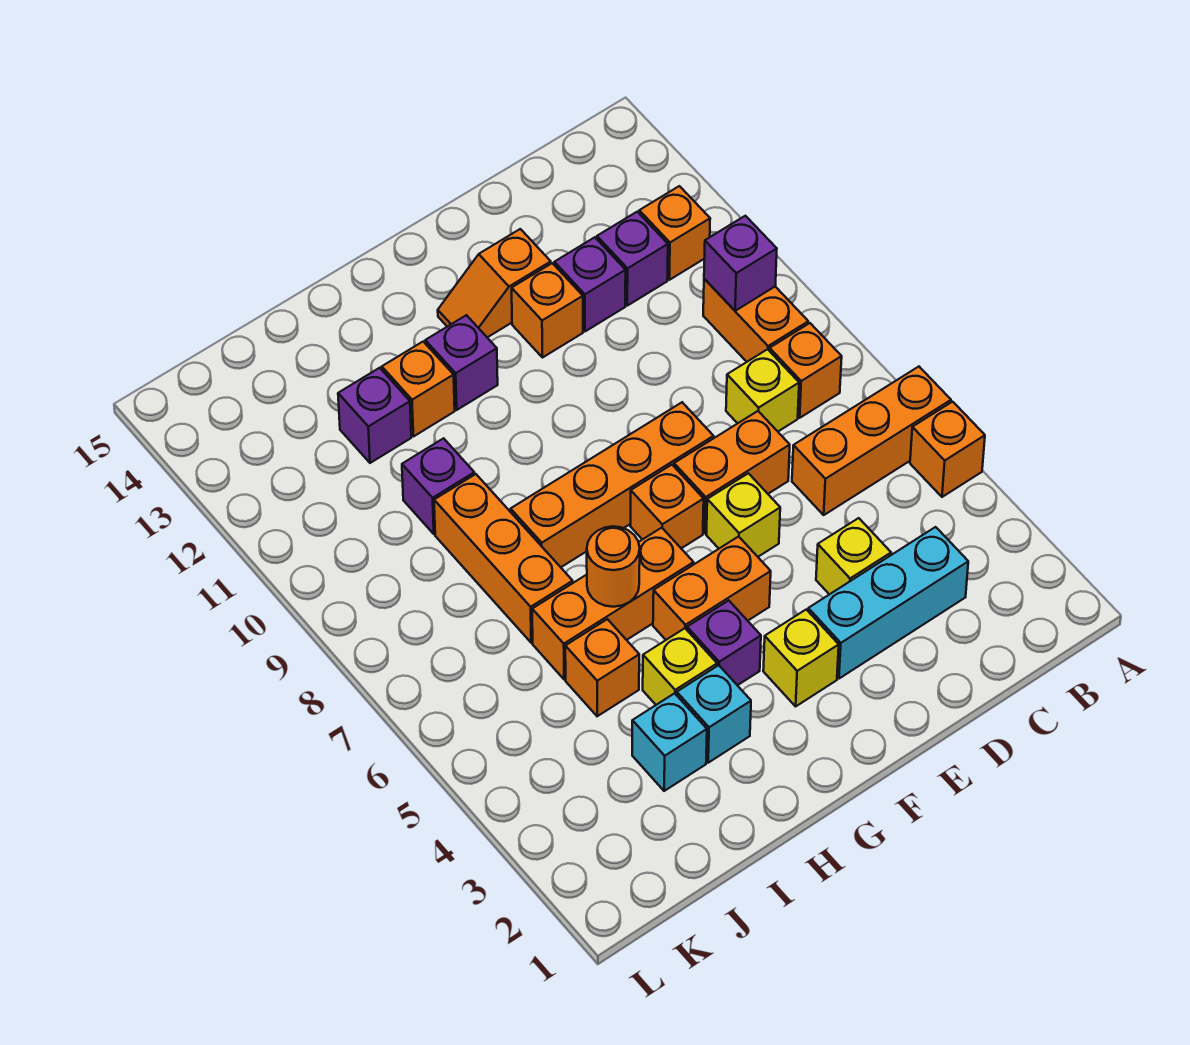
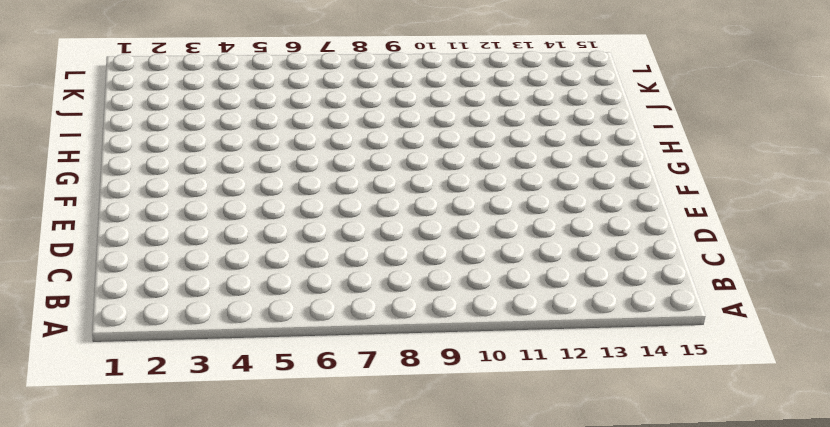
none -> orange brick A5 level 1
none -> orange brick A6:C6 level 1
none -> orange brick B8 level 1
none -> orange brick B9:B10 level 1

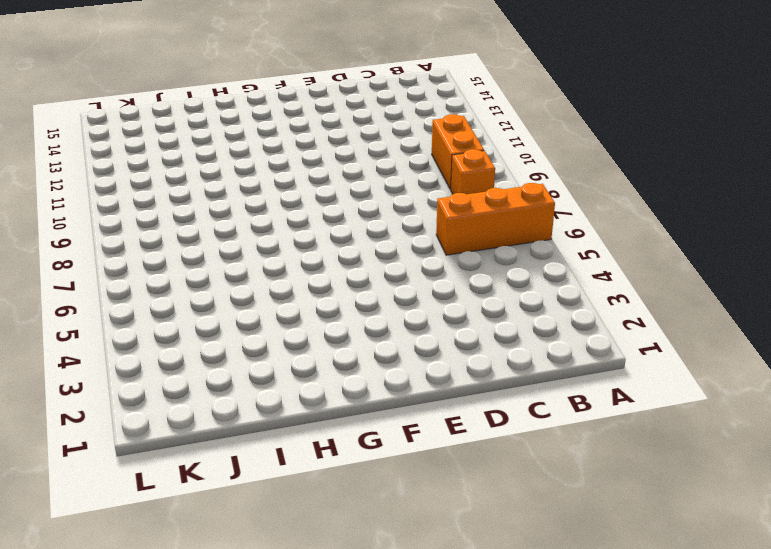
none -> orange brick A5 level 1
none -> orange brick B12 level 1
none -> cyan brick C3:E3 level 1
none -> yellow brick C8 level 1

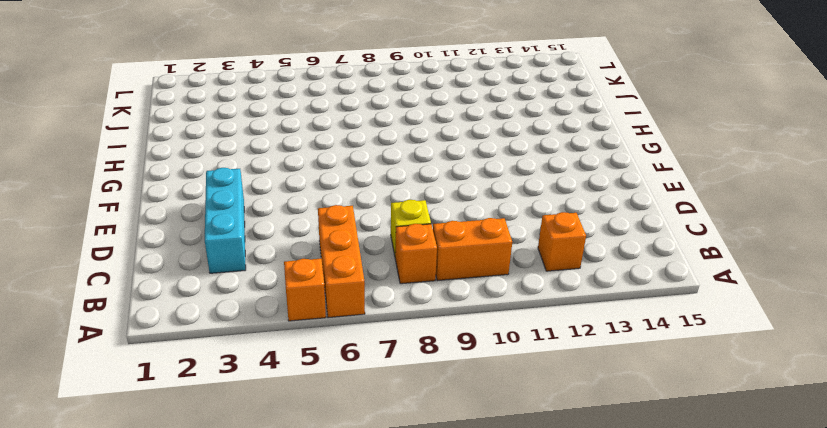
none -> purple brick C12 level 1
none -> yellow brick D4 level 1
none -> orange brick D7:E7 level 1
none -> purple brick D12 level 1

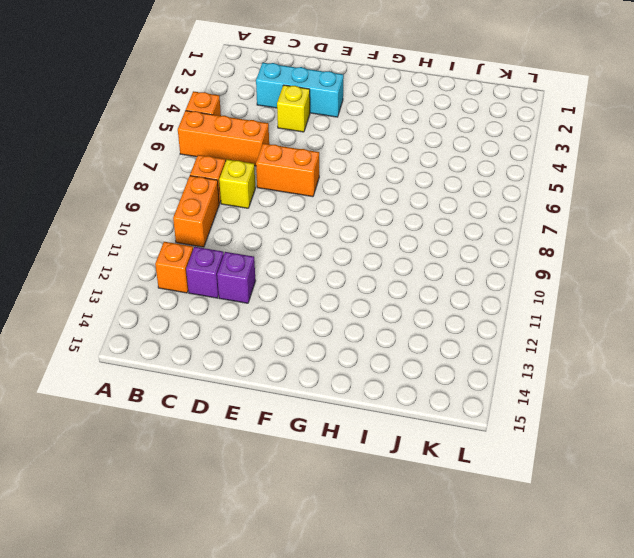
none -> yellow brick E6 level 1
none -> orange brick E8:H8 level 1
none -> orange brick E12 level 1
none -> orange slope E13:F13 level 1 top E

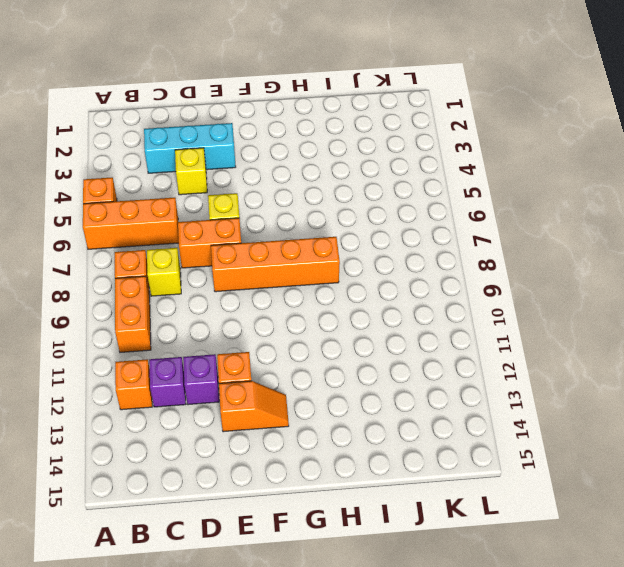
none -> yellow brick F3 level 1
none -> orange brick F5:G5 level 1
none -> orange brick F7 level 1
none -> purple brick G4 level 1

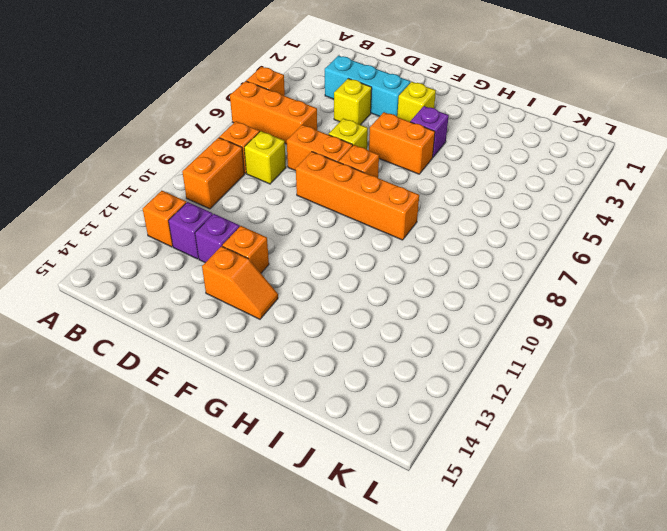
none -> orange brick G6:I6 level 1
none -> purple brick G12 level 1
none -> cyan brick H3 level 1
none -> yellow brick H4 level 1

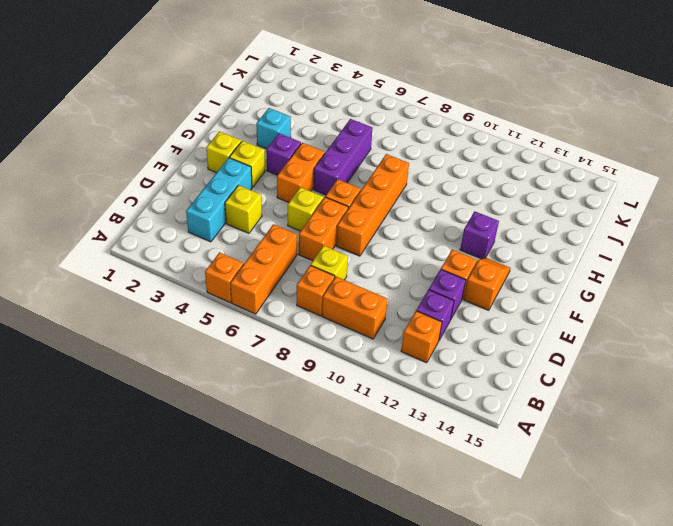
yellow brick F2 level 1 -> yellow brick H4 level 1
purple brick G6:I6 level 1 -> orange brick G6:I6 level 1
none -> orange brick H12 level 1
none -> cyan brick I3 level 1
none -> orange brick I5 level 1
none -> orange brick I7:I9 level 1

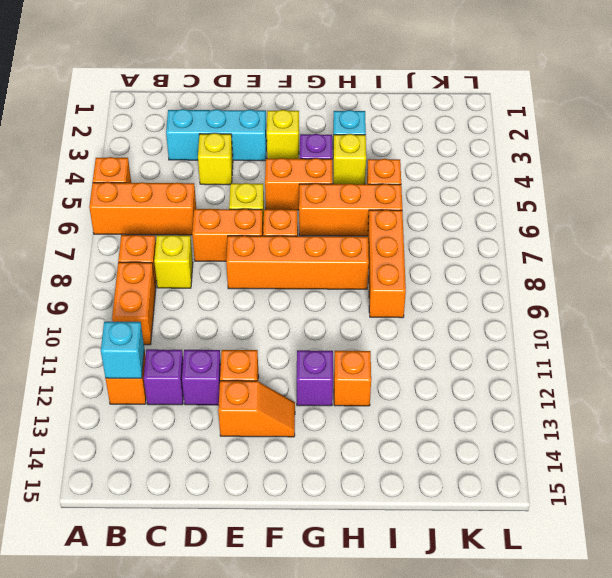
cyan brick B12 level 2 -> cyan brick I3 level 1
none -> purple brick I10 level 1
none -> purple brick I12 level 1
none -> purple brick B10 level 2
none -> orange round brick H6 level 2

